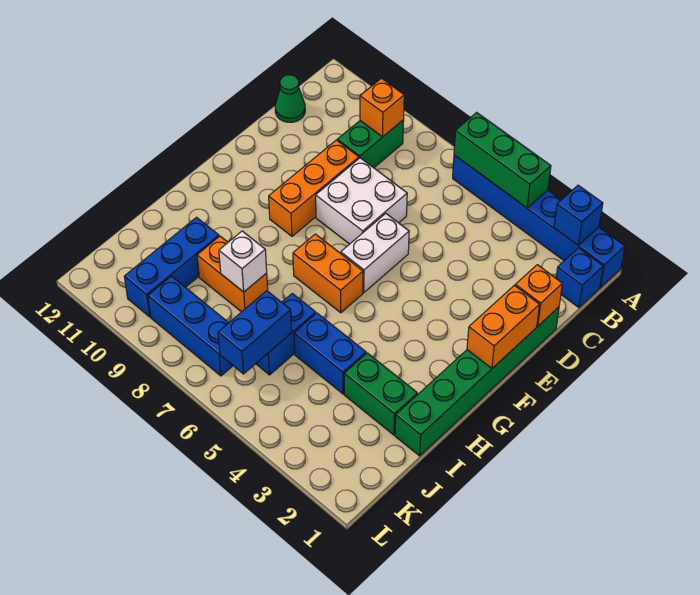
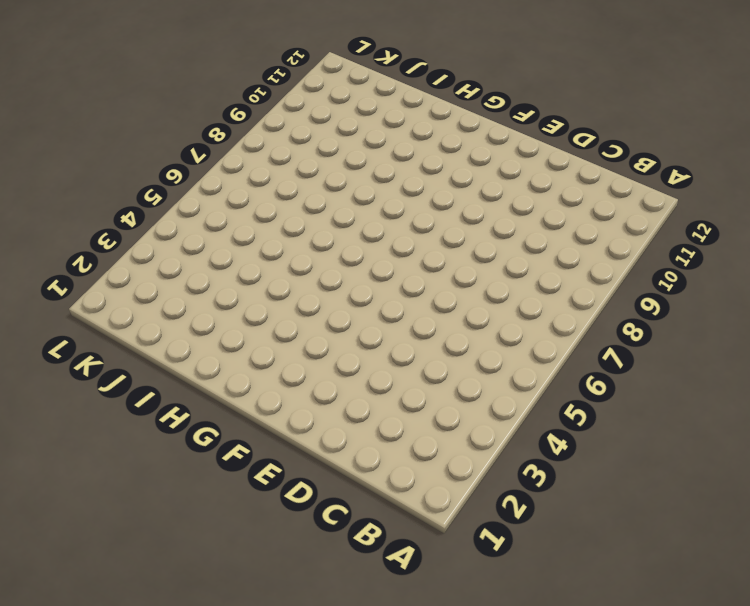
none -> blue brick A1:A6 level 1
none -> blue brick B1 level 1
none -> green brick B9:C9 level 1

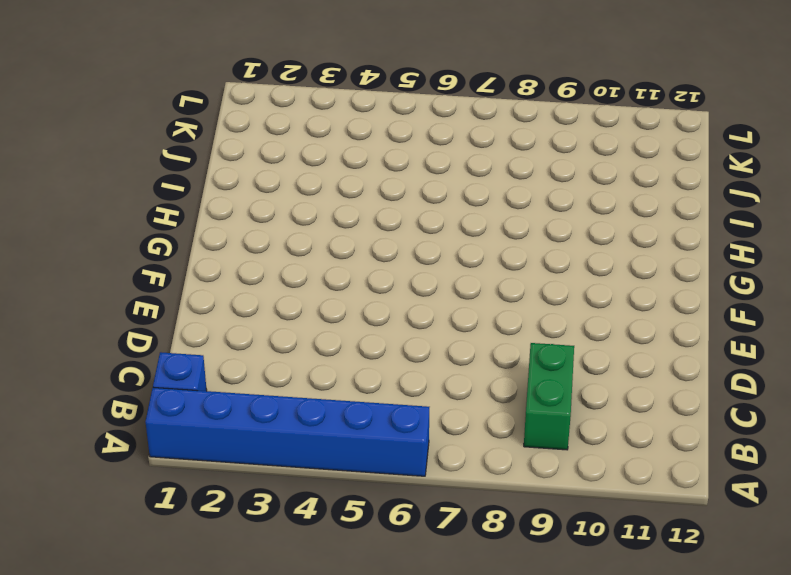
none -> green cone C12 level 1
none -> green brick D1:I1 level 1
none -> white brick D7:E8 level 1

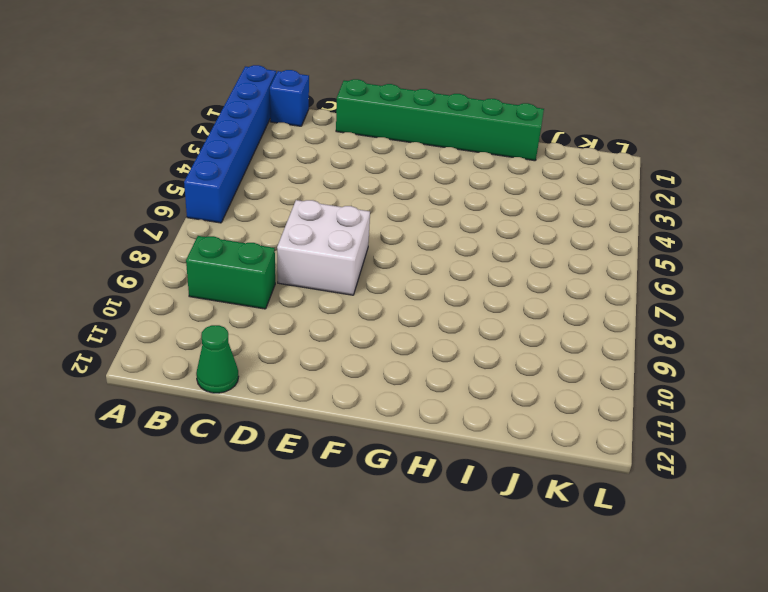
none -> orange brick D9:F9 level 1
none -> white brick E6:F6 level 1
none -> orange brick G6:G7 level 1

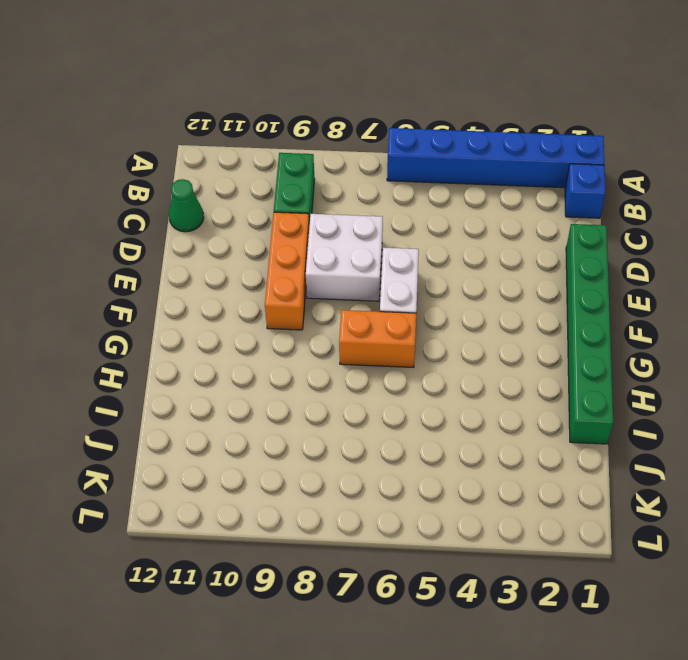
none -> green brick I2:I3 level 1
none -> blue brick I4:I5 level 1
none -> blue brick I6:J6 level 1

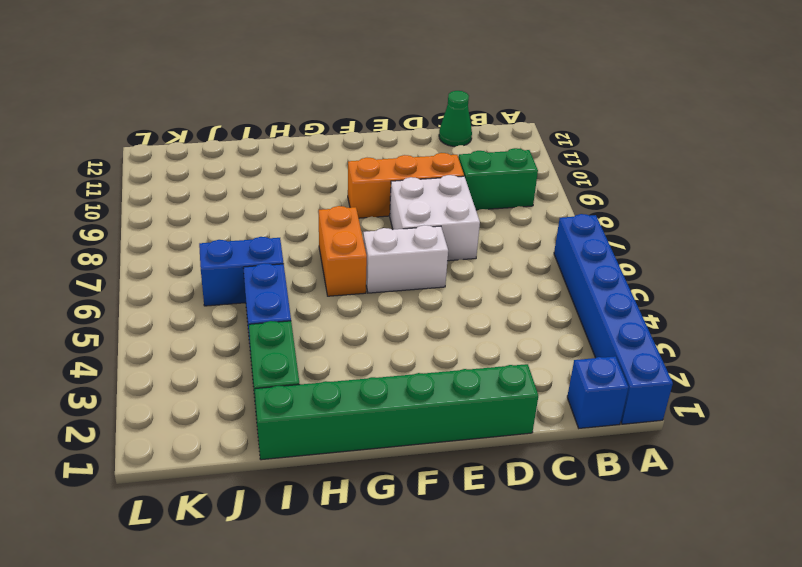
none -> orange brick I8:I9 level 1
none -> blue brick I10:K10 level 1
none -> blue brick K7:K9 level 1

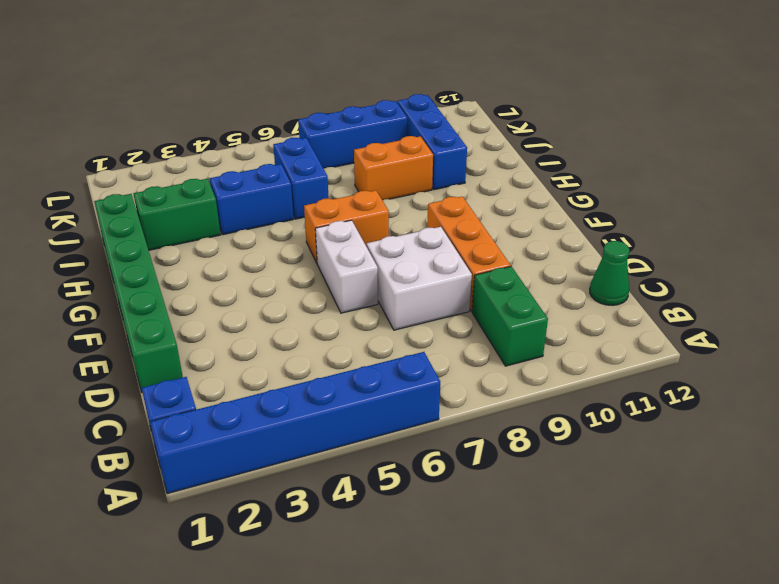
none -> blue brick A2 level 2
none -> green brick A4:A6 level 2
none -> orange brick B9 level 2

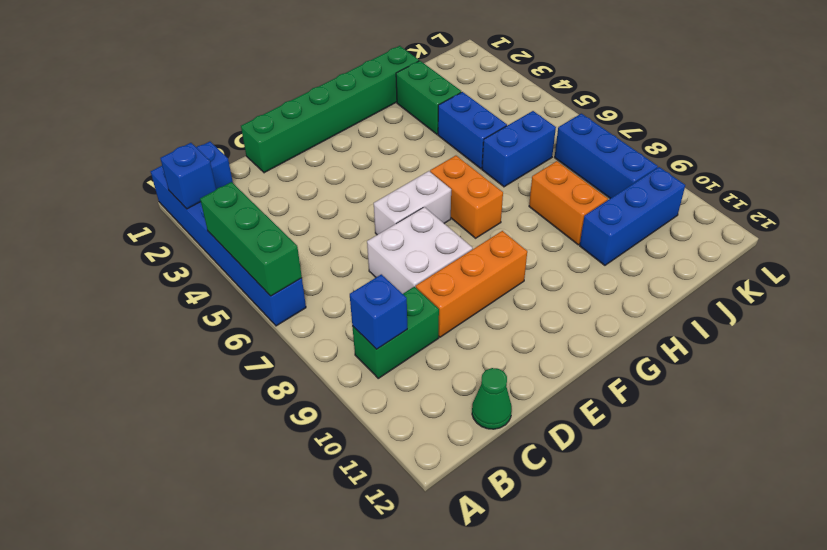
blue brick B9 level 2 -> orange brick B9 level 2
none -> orange brick D1 level 2
none -> orange brick E1:F1 level 2
none -> white brick I8 level 2

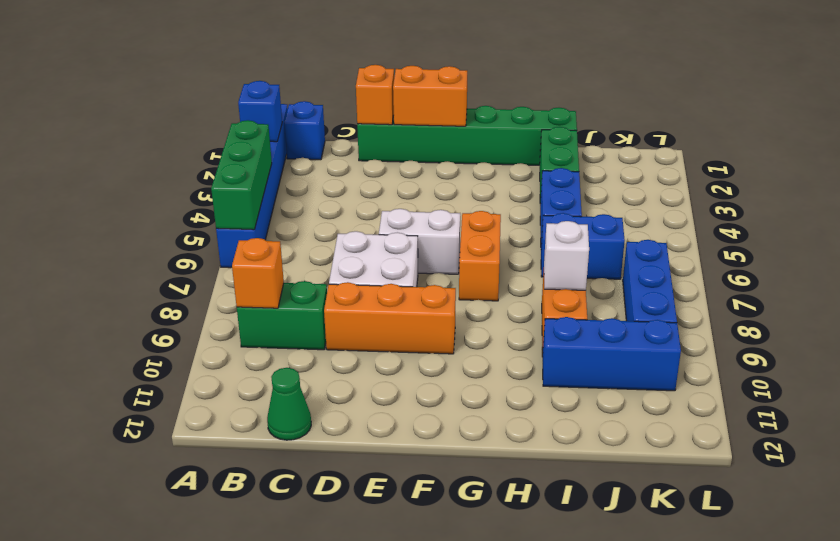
none -> blue brick J6:K6 level 2

